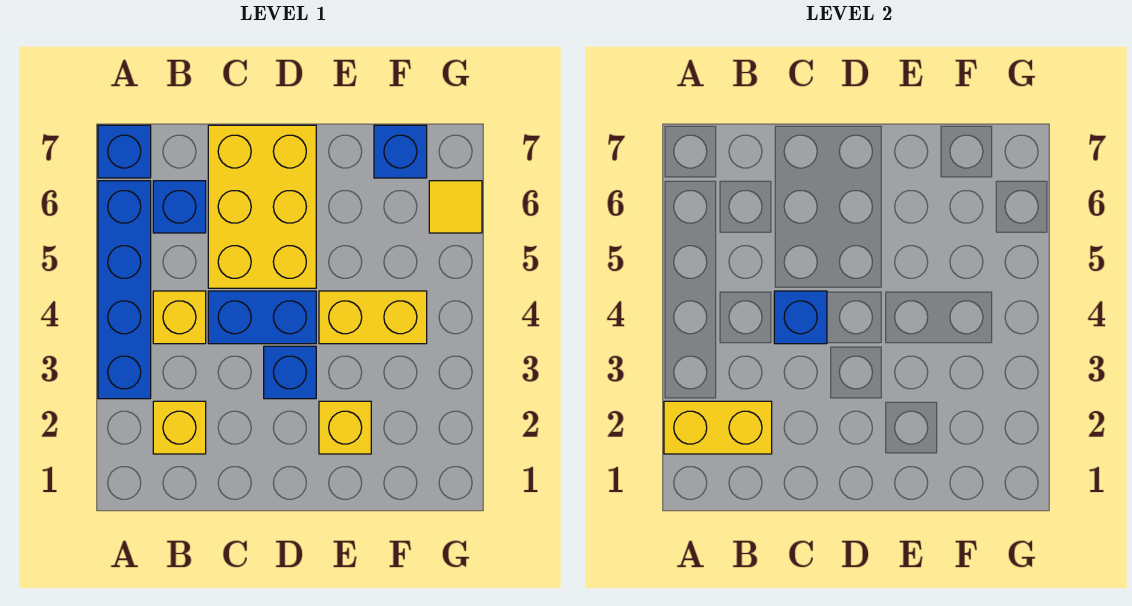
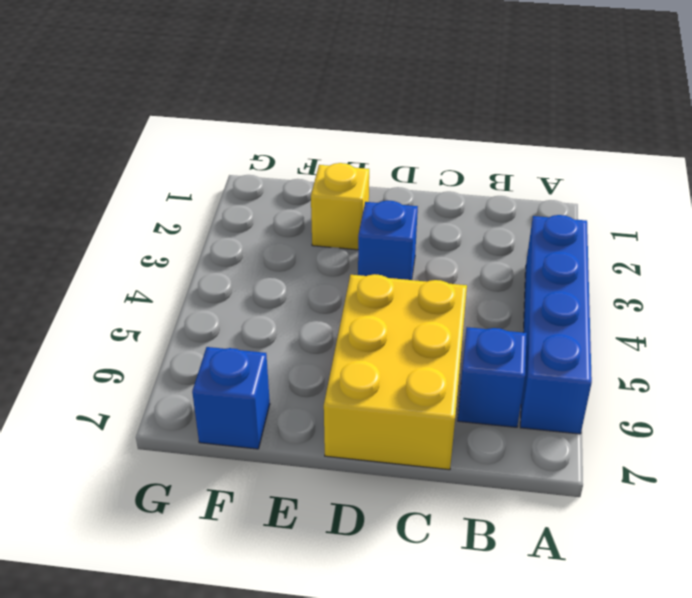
none -> blue brick A7 level 1
none -> yellow brick B2 level 1
none -> yellow brick B4 level 1

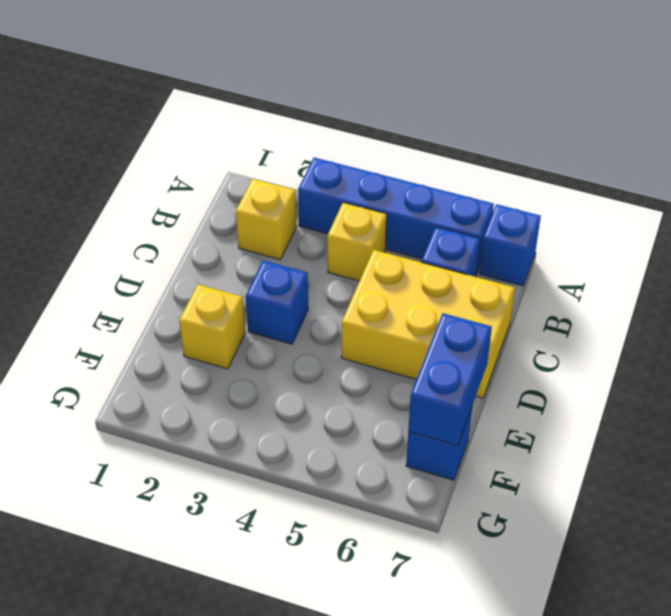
blue brick E7:F7 level 2 -> blue brick C4:D4 level 1
none -> yellow brick E4:F4 level 1
none -> yellow tile G6 level 1
none -> yellow brick A2:B2 level 2

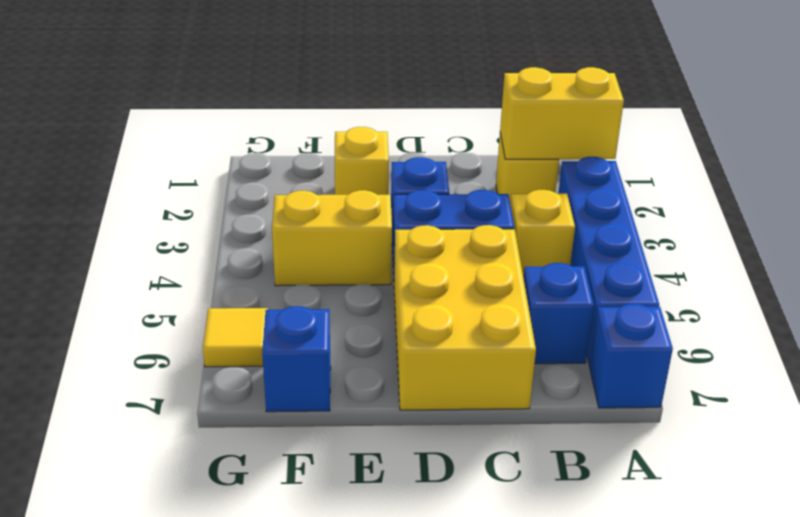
none -> blue brick C4 level 2

